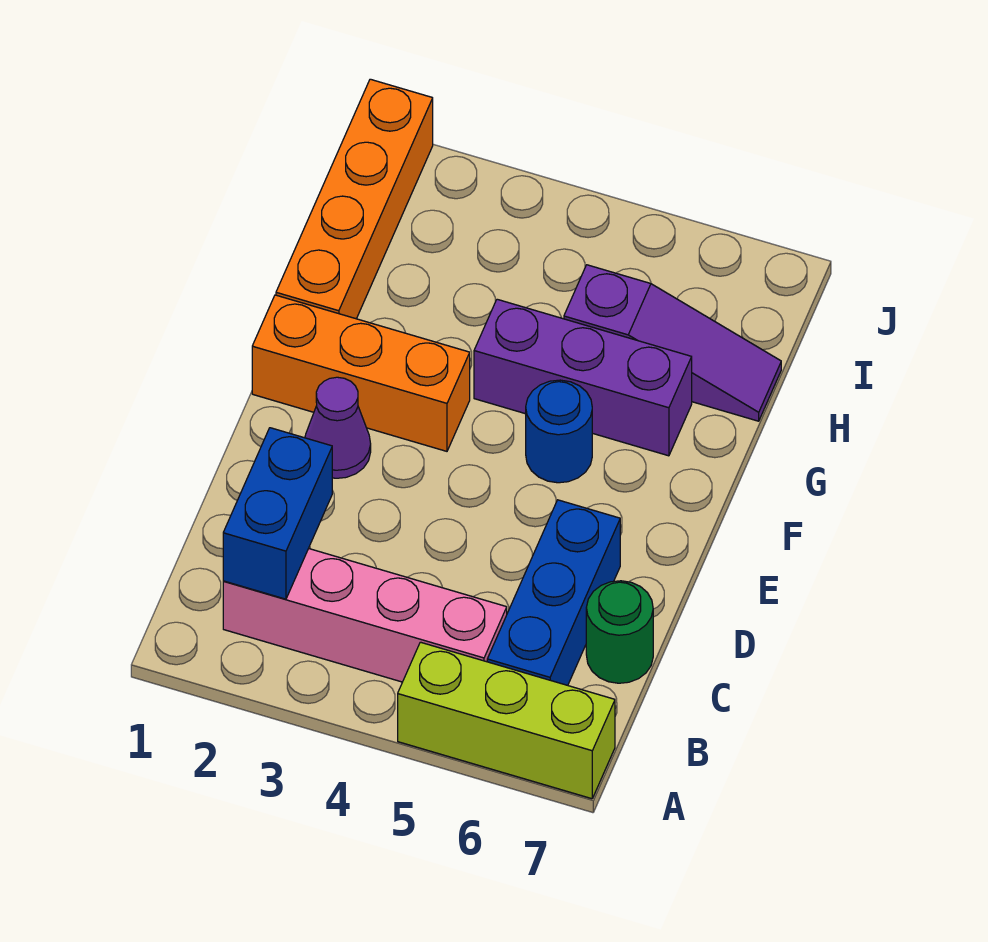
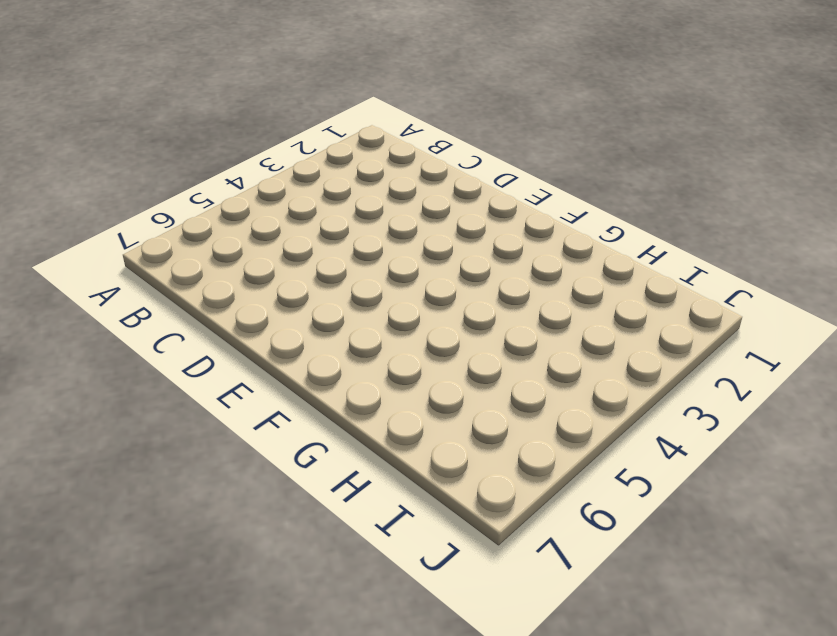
none -> lime brick A5:A7 level 1
none -> pink brick B2:B5 level 1

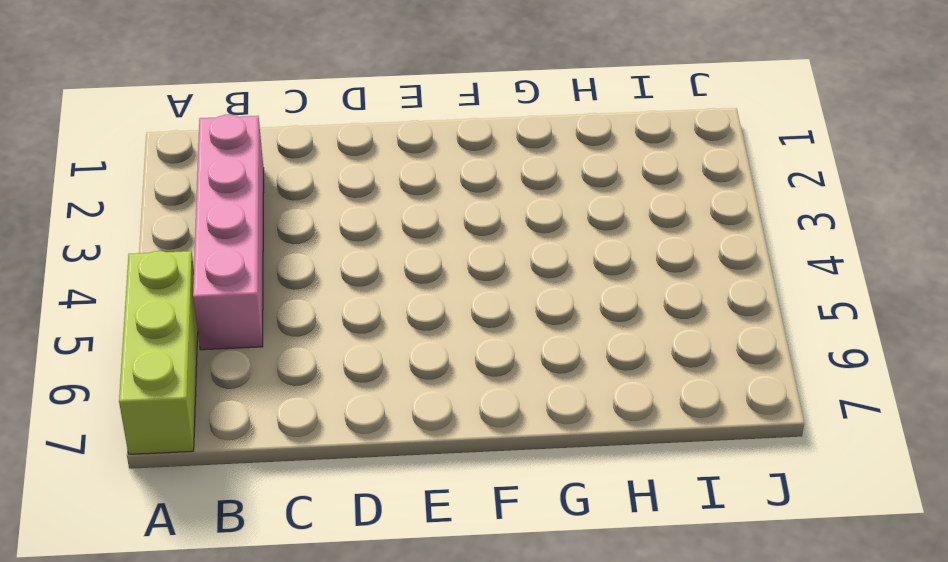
none -> blue brick B6:D6 level 1
none -> green round brick C7 level 1

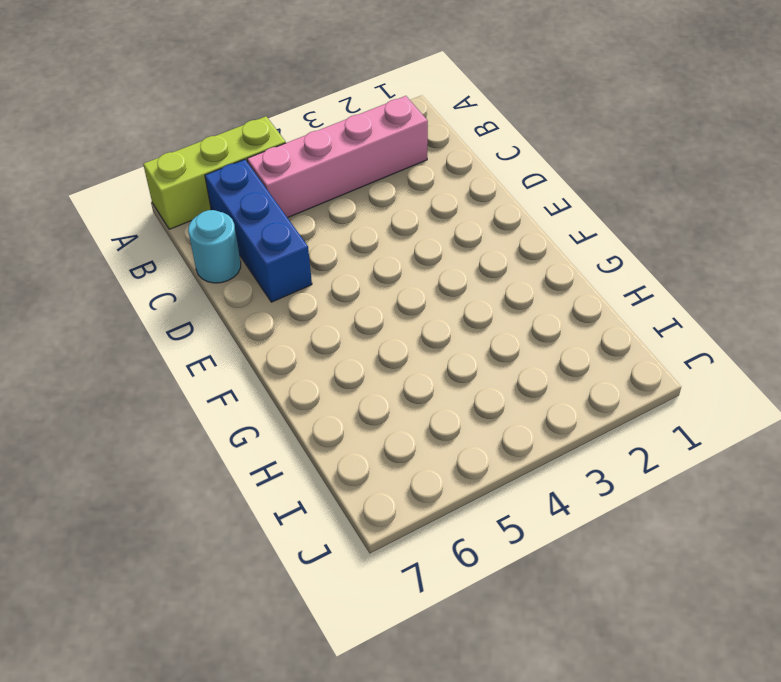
cyan round brick C7 level 1 -> green round brick C7 level 1
none -> purple cone E2 level 1
none -> orange brick F1:F3 level 1

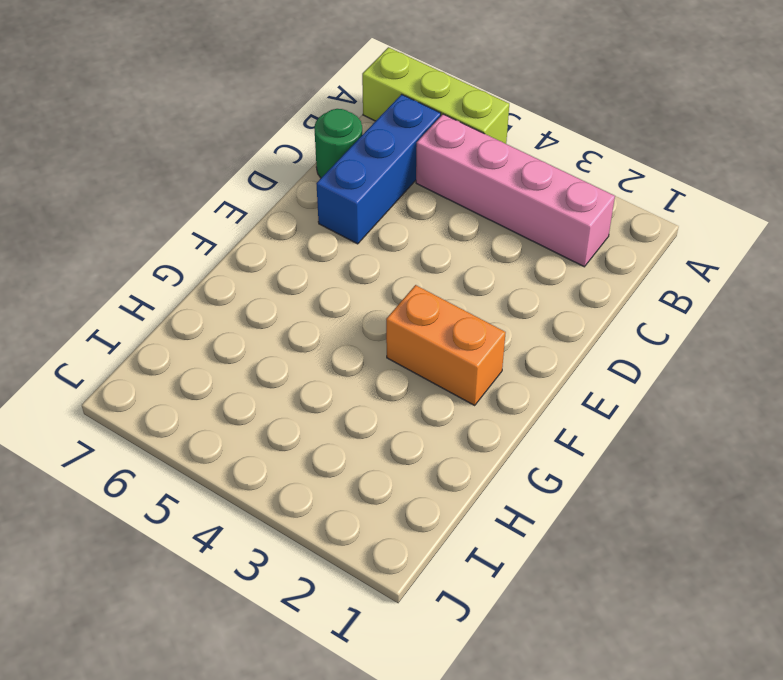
orange brick F2:F3 level 1 -> orange brick F1:F3 level 1
none -> purple cone E2 level 1
none -> blue round brick F5 level 1

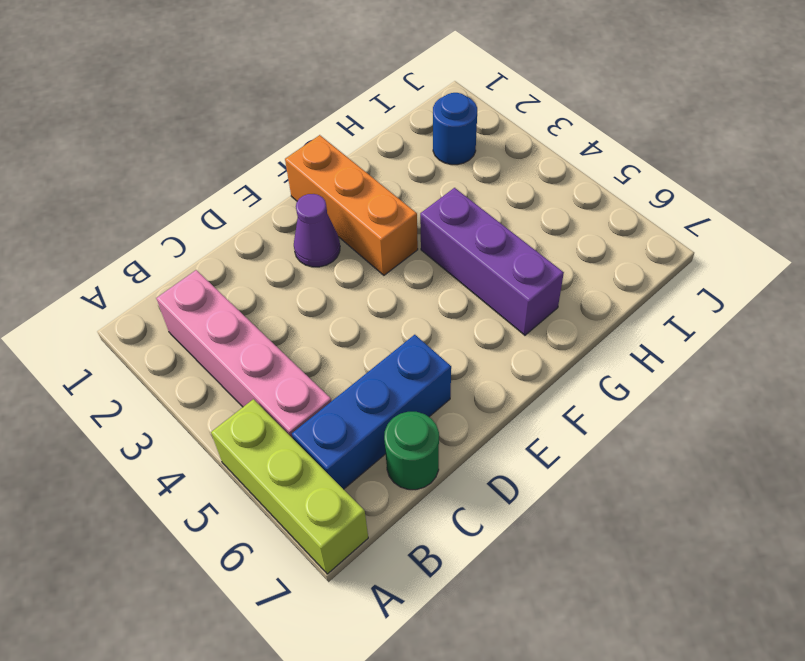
blue round brick I2 level 1 -> blue round brick F5 level 1
none -> orange brick G1:J1 level 1
none -> purple slope H5:H7 level 1 top 5

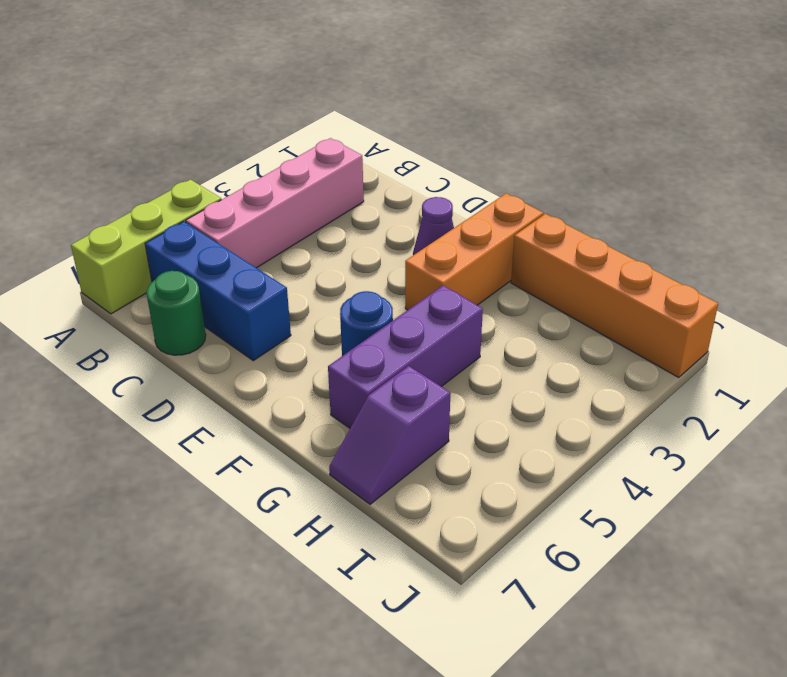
purple slope H6:H7 level 1 top 6 -> purple slope H5:H7 level 1 top 5
none -> blue brick B2:C2 level 2

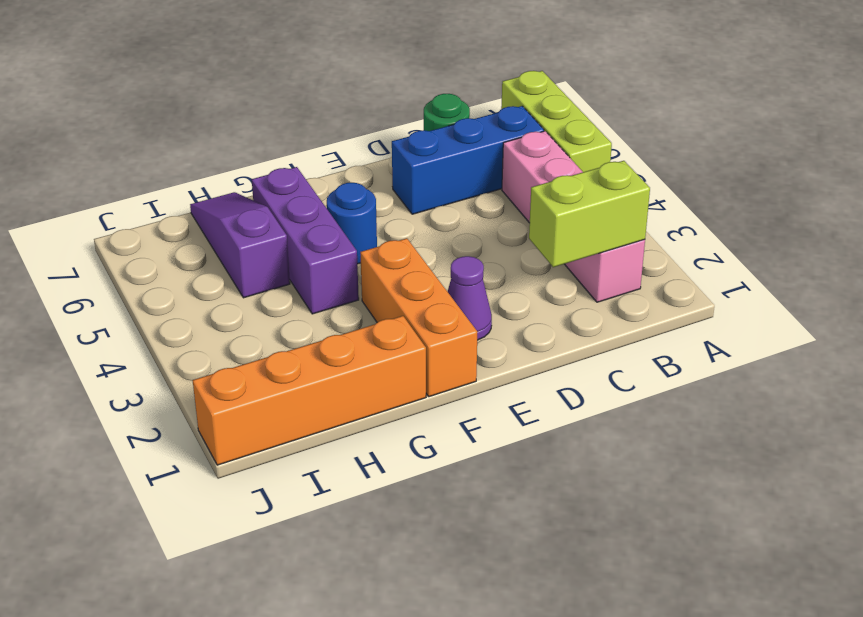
lime brick B2:C2 level 2 -> blue brick B2:C2 level 2

